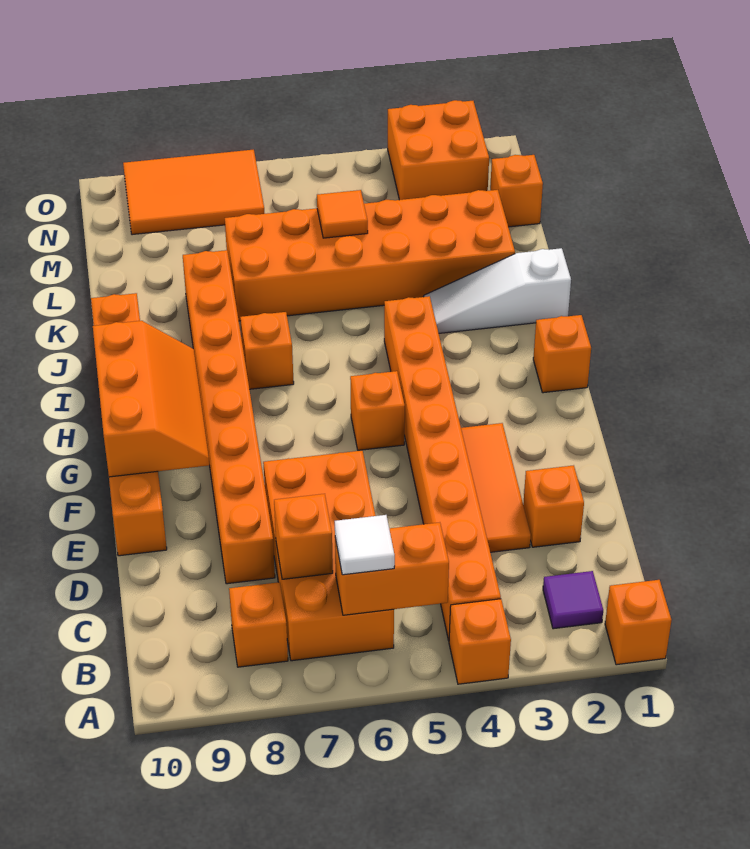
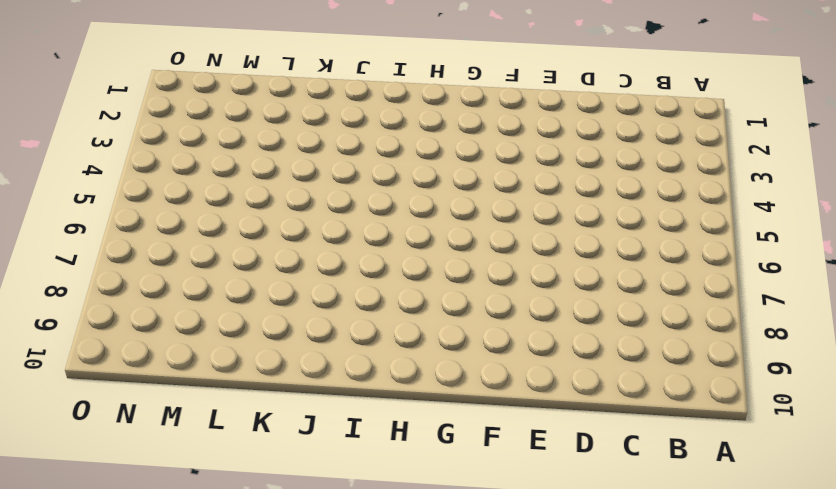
none -> orange brick A1 level 1
none -> orange brick A4 level 1
none -> purple tile B2 level 1

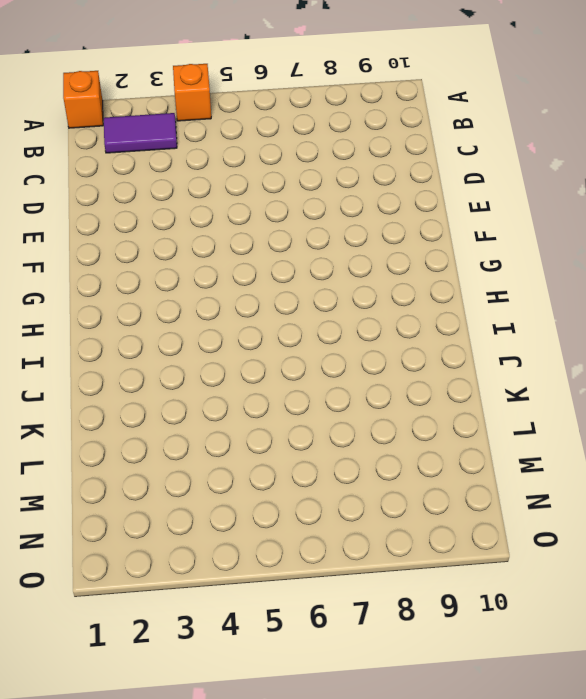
purple tile B2:B3 level 1 -> purple tile B2 level 1
none -> orange brick B4:I4 level 1
none -> orange brick B6:E7 level 1
none -> orange brick B8 level 1

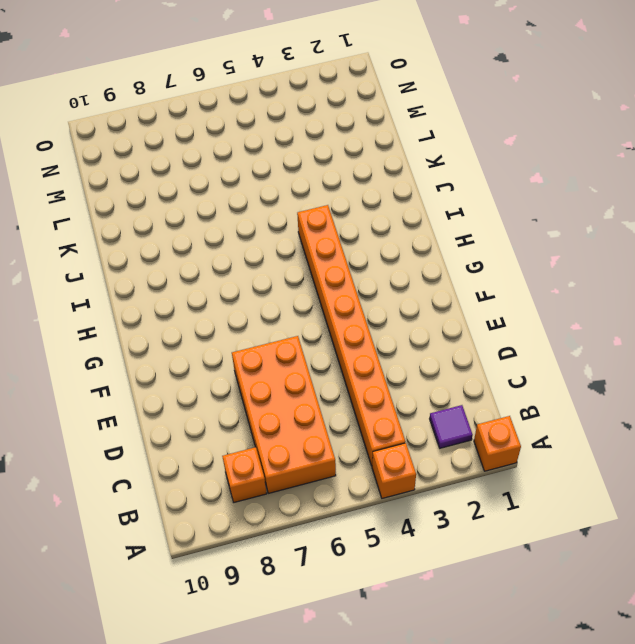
none -> orange brick D2 level 1
none -> orange tile D3:F3 level 1
none -> orange brick D8:K8 level 1

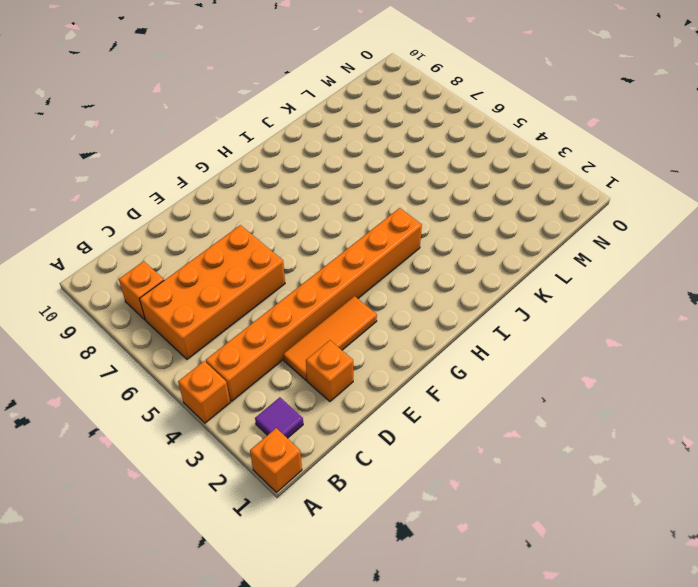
none -> orange brick D8:K8 level 1
none -> orange brick E10:J10 level 1
none -> orange brick G5 level 1

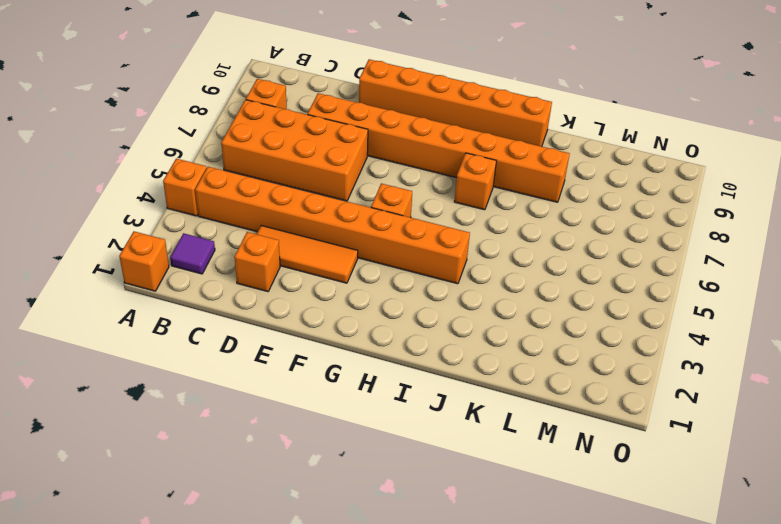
none -> orange brick H1 level 1
none -> white slope J1:J3 level 1 top 1
none -> orange brick K2:L7 level 1

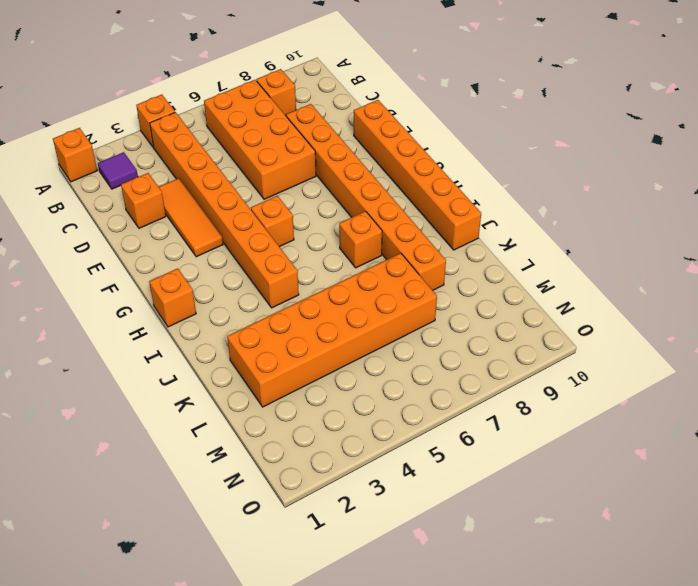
none -> white slope J1:J3 level 1 top 1
none -> orange brick M1 level 1
none -> orange brick N2:O3 level 1

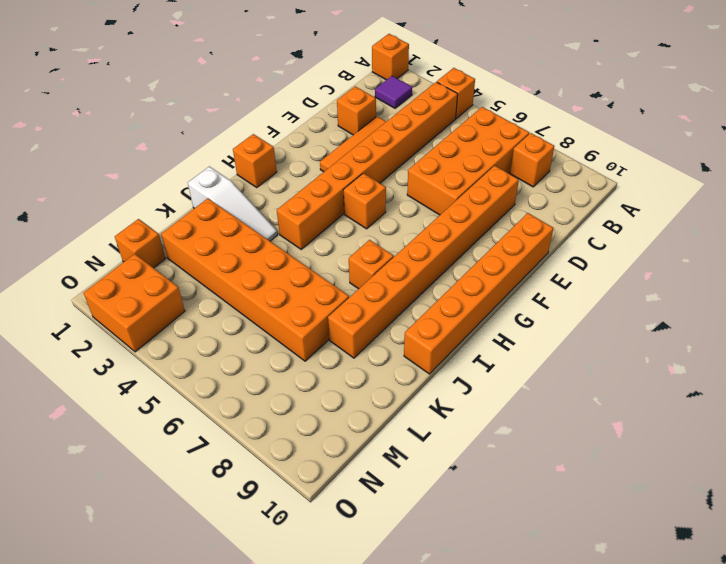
none -> orange tile N7:O9 level 1
none -> orange brick B5:B6 level 2
none -> orange brick C7 level 2

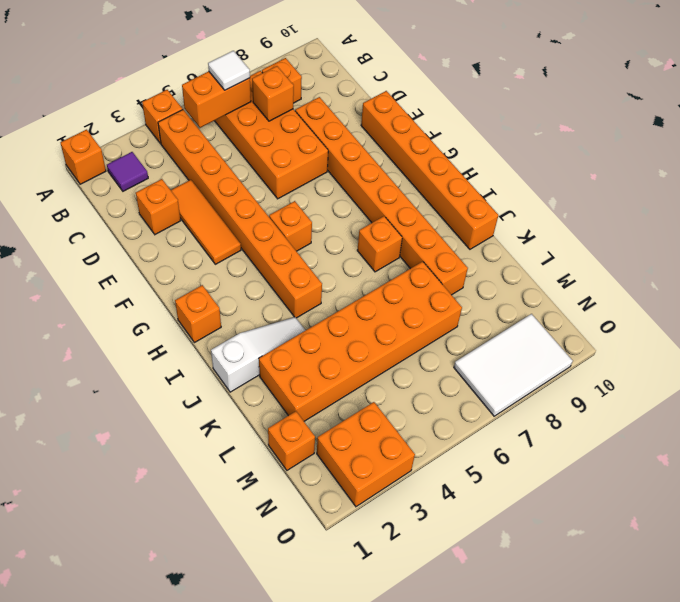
white tile N7:O9 level 1 -> orange tile N7:O9 level 1
none -> orange slope F9:H10 level 2 top 10
none -> orange tile L5 level 2

